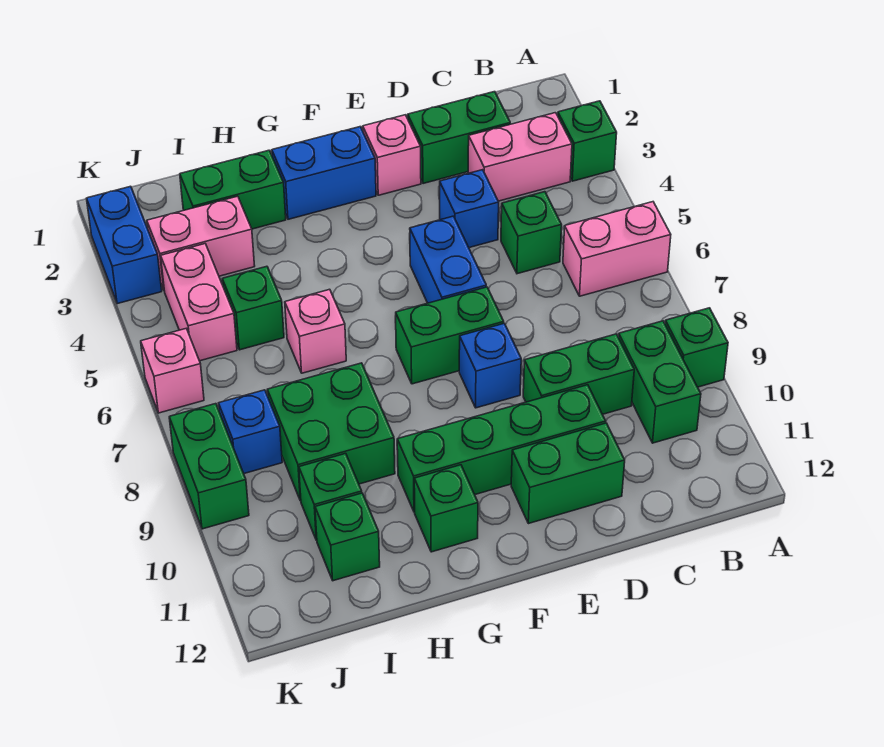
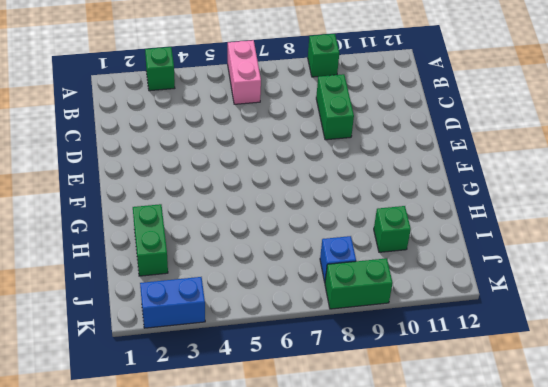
none -> pink brick B3:C3 level 1
none -> green brick B9:B10 level 1
none -> green brick C2:D2 level 1

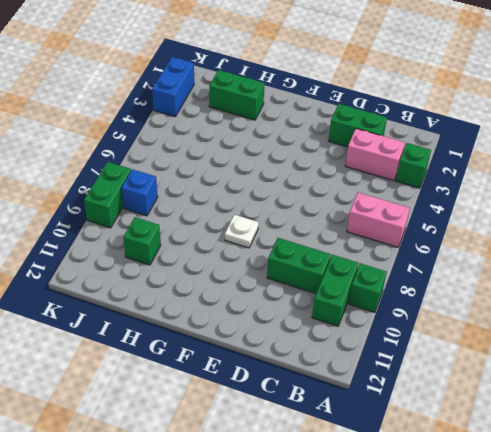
white plate F8 level 1 -> none
none -> green brick C5 level 1
none -> blue brick D4 level 1
none -> green brick D10:G10 level 1

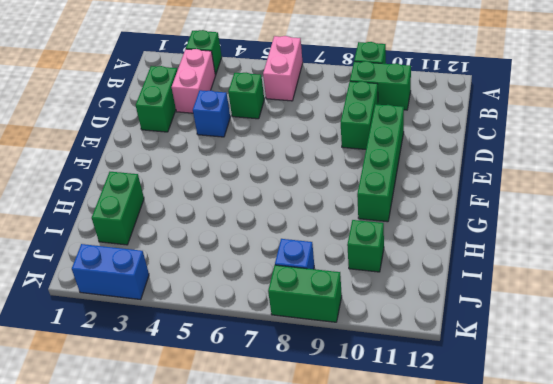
none -> green brick D11:E11 level 1
none -> pink brick E2 level 1
none -> blue brick E5:E6 level 1

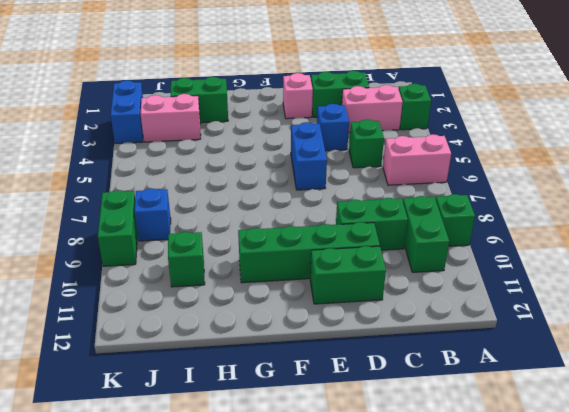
none -> green brick E7:F7 level 1
none -> blue brick E8 level 1
none -> blue brick F2:G2 level 1

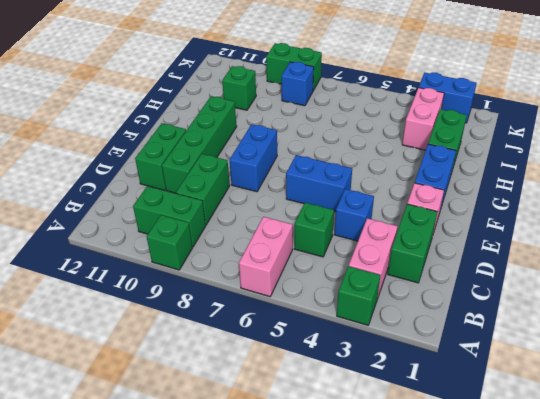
blue brick E8:F8 level 1 -> blue brick E8 level 1
none -> green brick E7:F7 level 1
none -> green brick G11 level 1
none -> pink brick H6 level 1

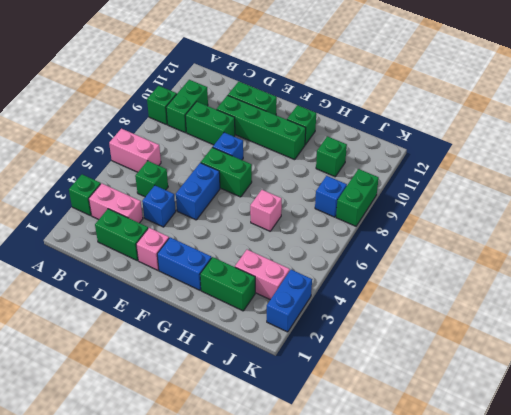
none -> green brick H8:I9 level 1
none -> green brick I5 level 1
none -> green brick I11 level 1

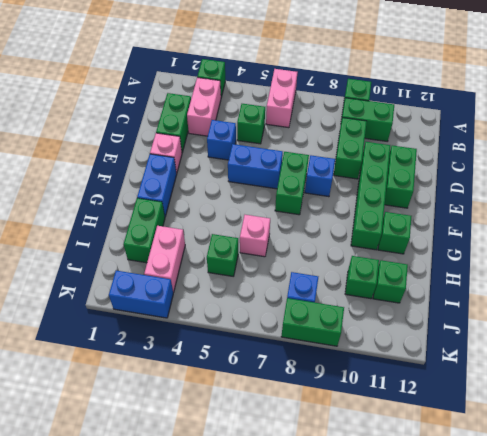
none -> green brick H8:I9 level 1
none -> pink brick J4:J5 level 1
none -> pink brick K6 level 1

